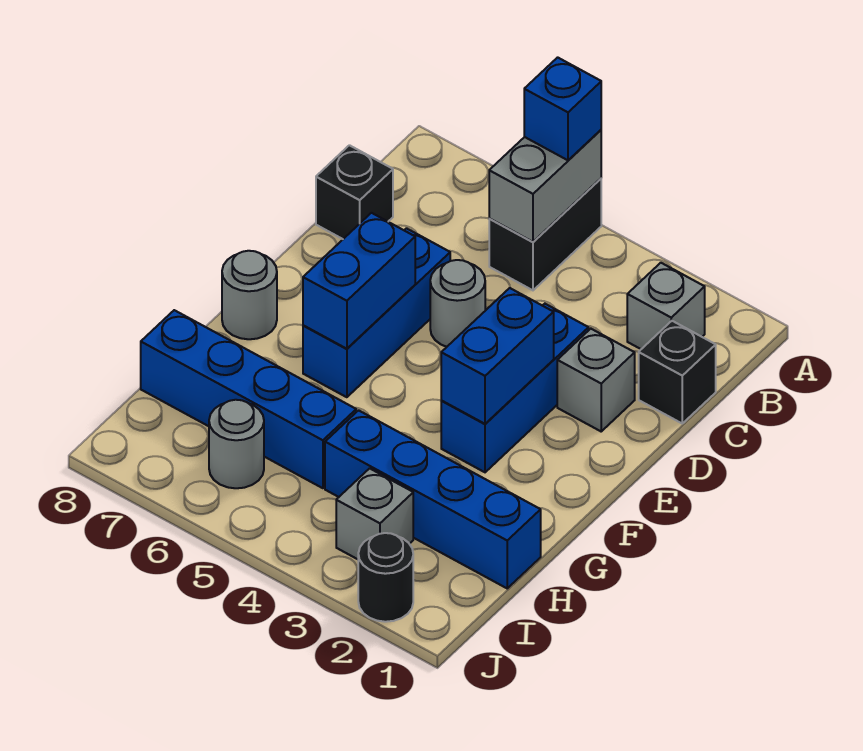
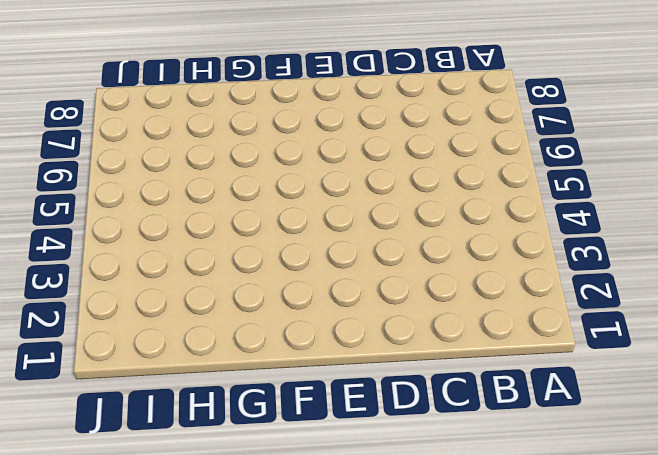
none -> black brick A5:B5 level 1
none -> grey brick B2 level 1
none -> black brick C1 level 1

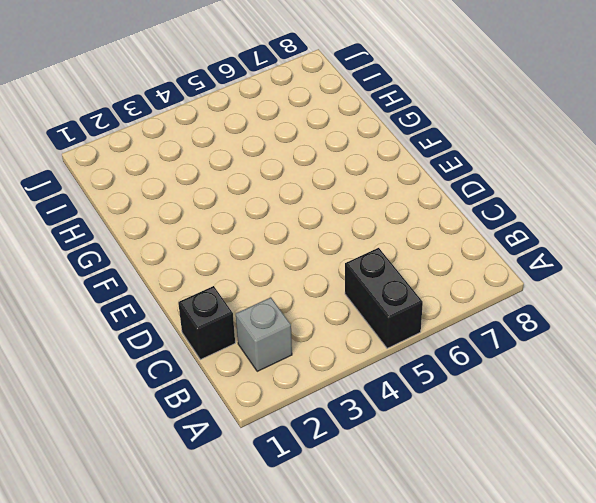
none -> black brick C8 level 1
none -> grey brick D2 level 1
none -> blue brick D3:F3 level 1

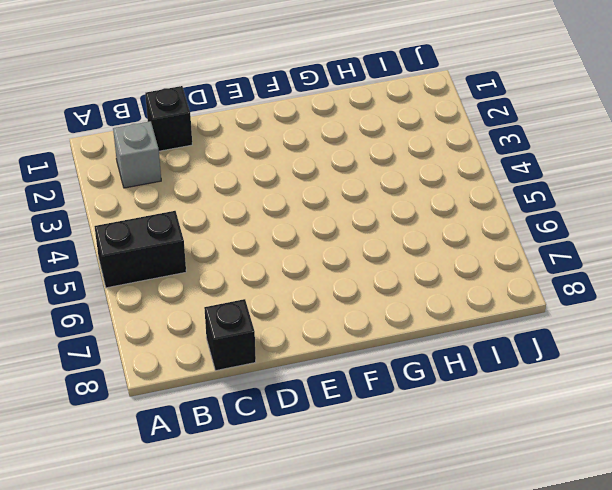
none -> grey brick D2 level 1
none -> blue brick D3:F3 level 1
none -> grey round brick D5 level 1

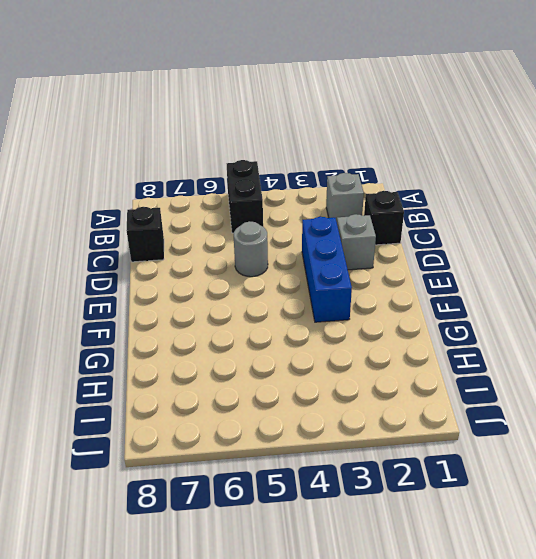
none -> blue brick D6:F6 level 1
none -> grey round brick F8 level 1
none -> blue brick H1:H4 level 1

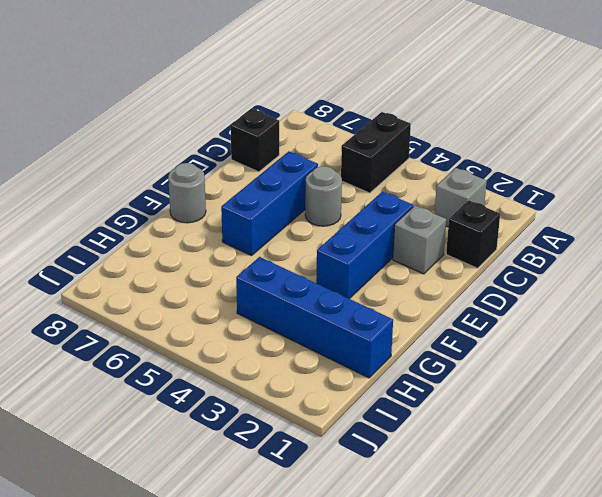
none -> blue brick H5:H8 level 1
none -> grey brick I3 level 1
none -> grey round brick I6 level 1

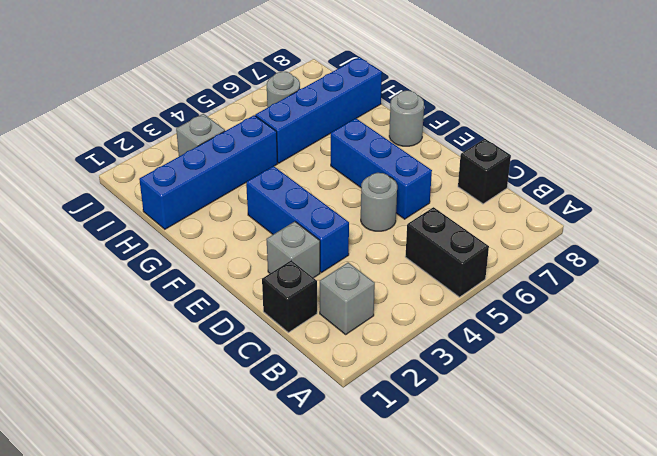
none -> black round brick J2 level 1
none -> grey brick A5:B5 level 2
none -> blue brick E3:F3 level 2

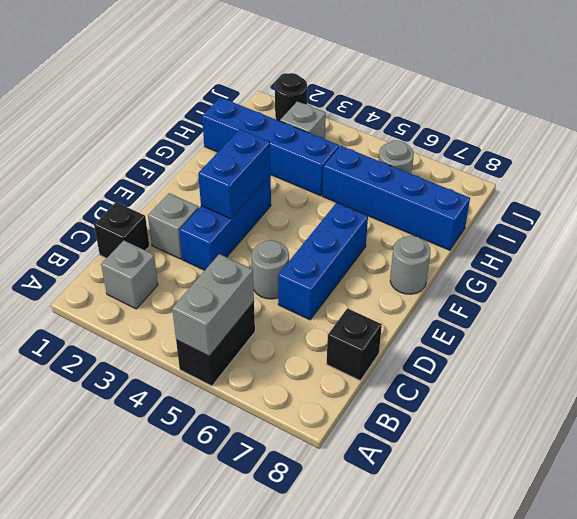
none -> blue brick E6:F6 level 2
none -> blue brick A5 level 3

